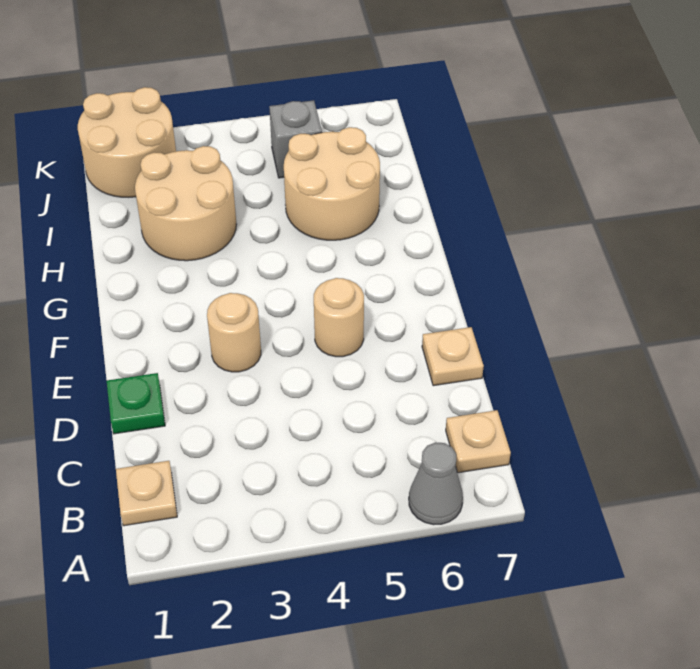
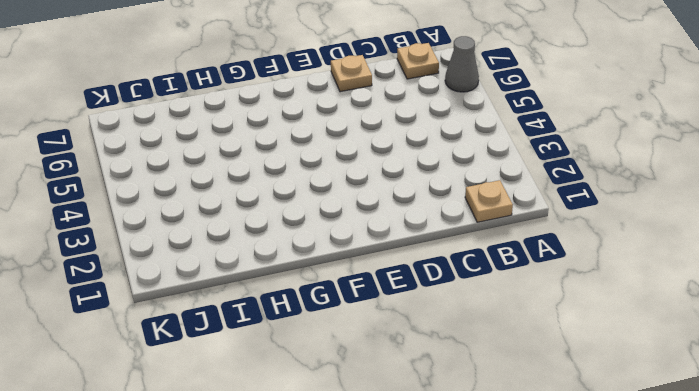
none -> green plate D1 level 1
none -> tan round brick E3 level 1

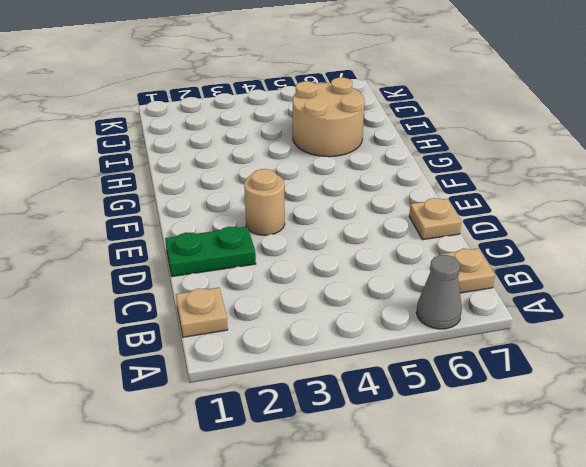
green plate D1:D2 level 1 -> green plate D1 level 1
none -> tan round brick E5 level 1
none -> tan round brick H2:I3 level 1

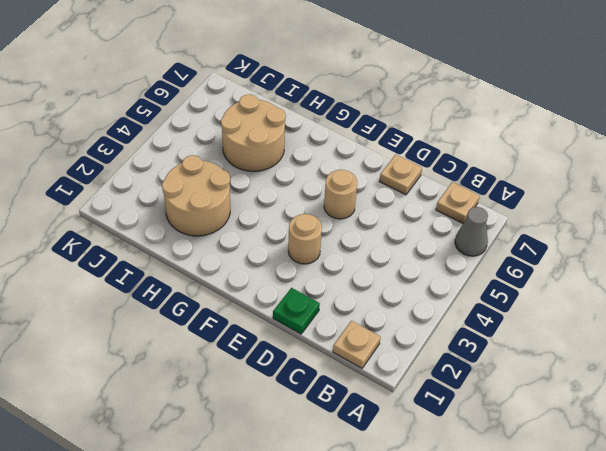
none -> tan round brick J1:K2 level 1
none -> grey brick J5 level 1

